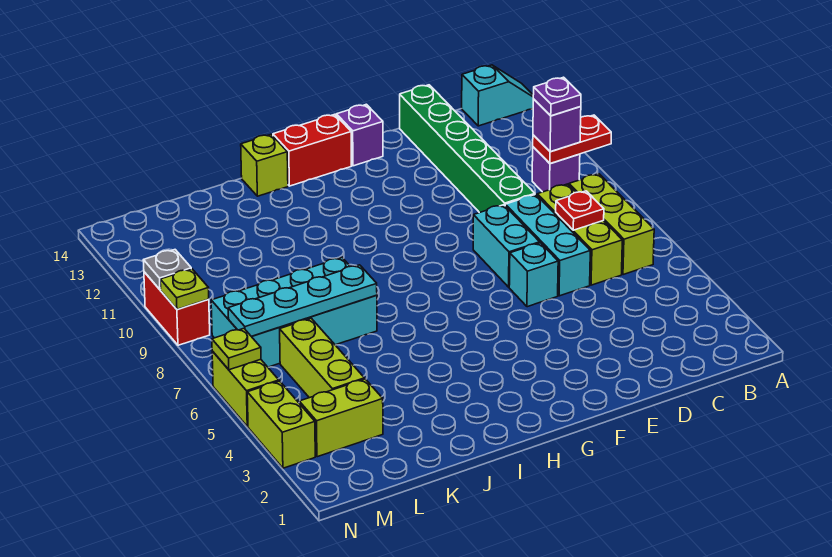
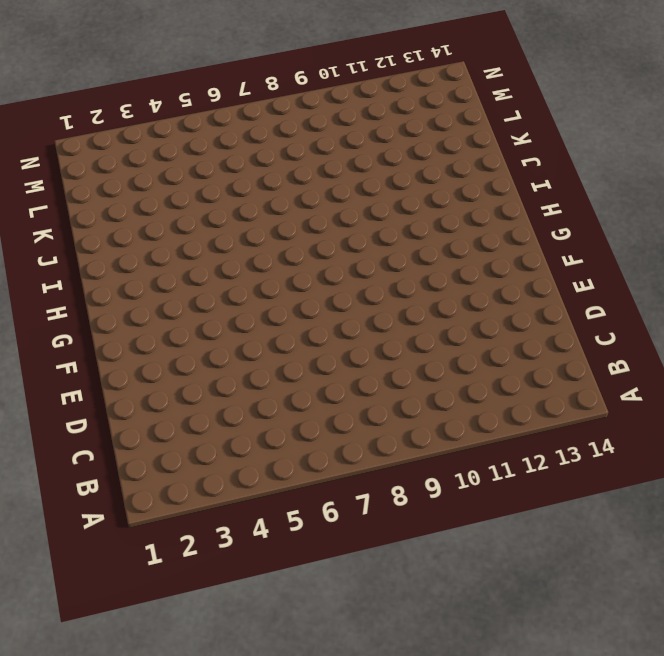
none -> cyan slope A14:B14 level 1 top B
none -> lime brick B6:B8 level 1
none -> purple brick B10 level 1

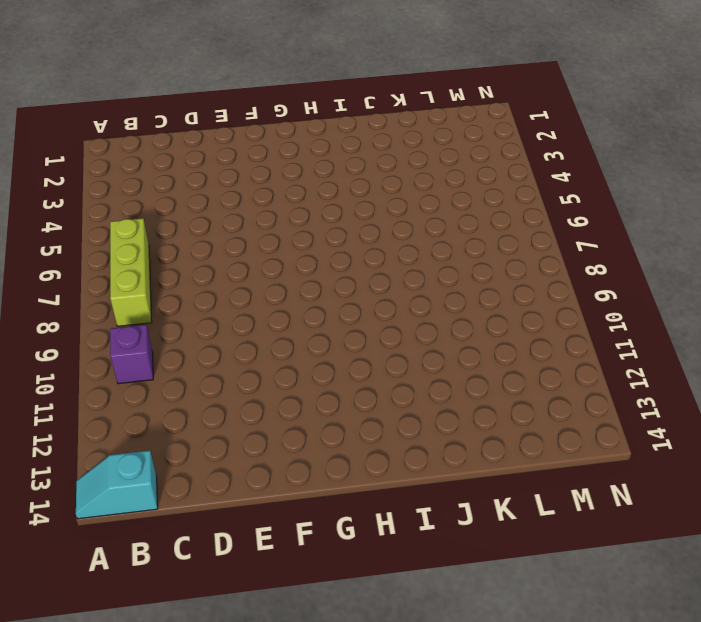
none -> lime brick C6:C8 level 1
none -> cyan brick D6:D8 level 1
none -> green brick D9:D14 level 1

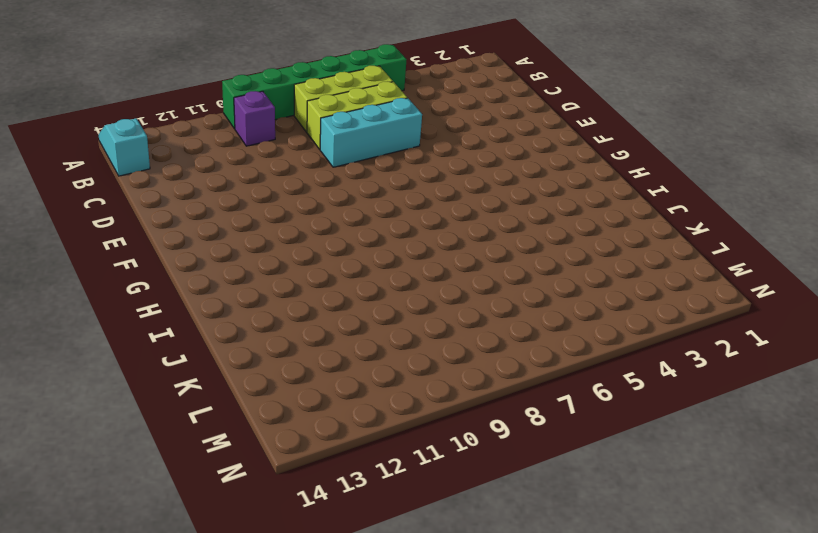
green brick A5:A10 level 1 -> green brick D9:D14 level 1
none -> cyan brick E6 level 1
none -> cyan brick E7:E8 level 1
none -> purple brick F14 level 1

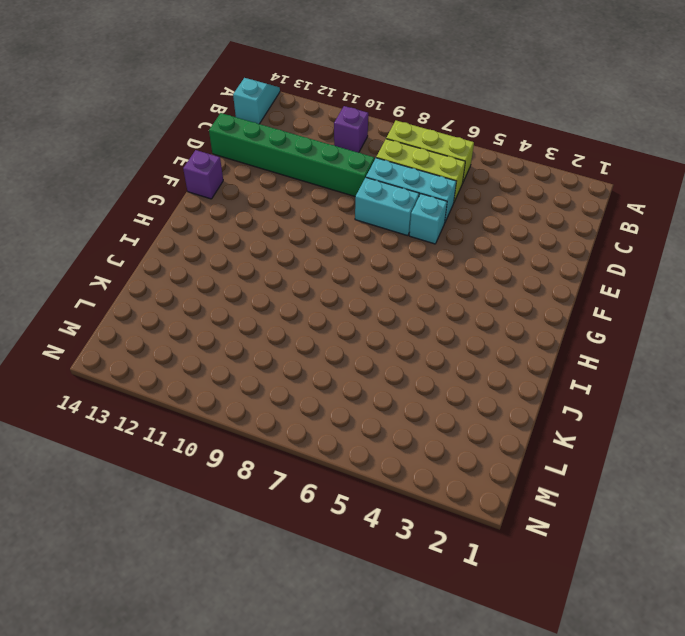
none -> red brick G14:H14 level 1
none -> lime brick I14 level 1
none -> cyan brick J7:M8 level 1

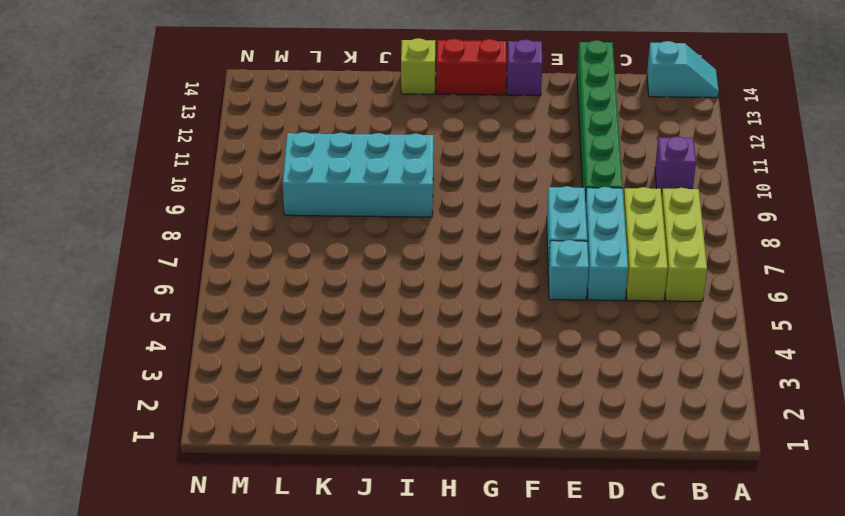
cyan brick I9:L10 level 1 -> cyan brick J7:M8 level 1
none -> lime brick L3:M3 level 1
none -> lime brick L4:L6 level 1
none -> lime brick N3:N4 level 1

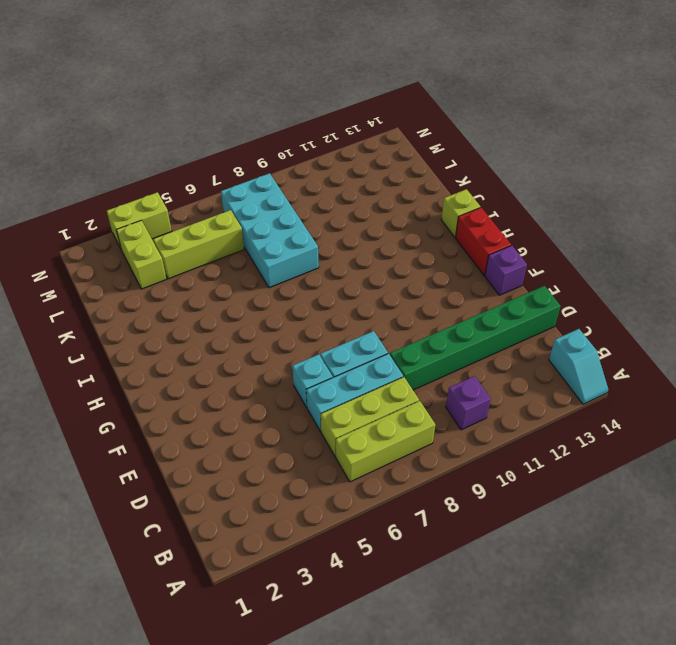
none -> lime brick N5:N6 level 1
none -> red brick N9:N10 level 1
none -> red plate A10:B10 level 2

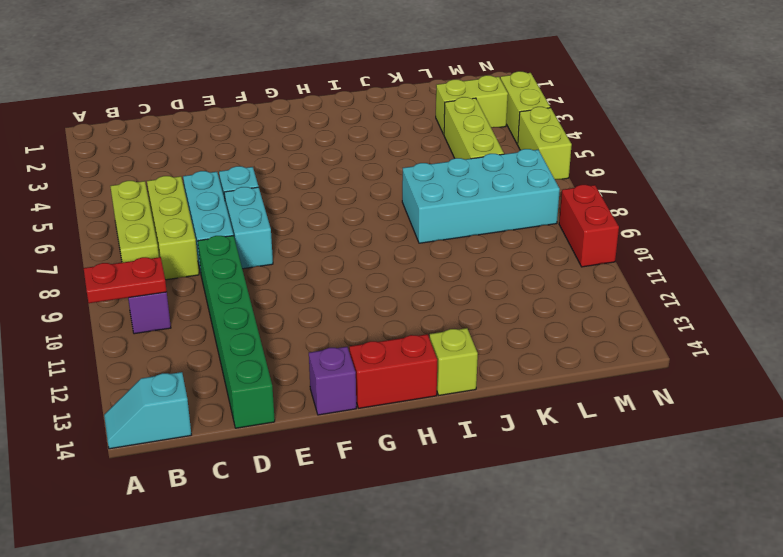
none -> red plate C7 level 2
none -> cyan plate J7:M7 level 2
none -> lime plate N6 level 2

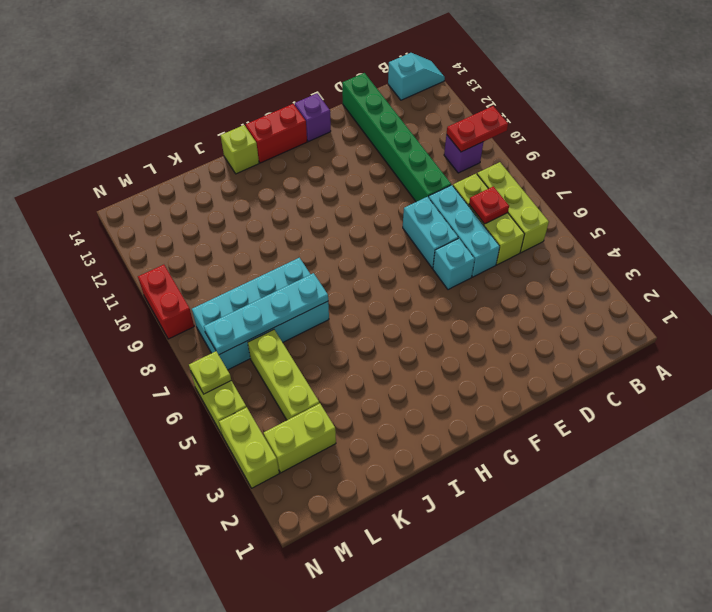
none -> lime plate N9 level 2
none -> grey plate N10 level 2
none -> purple brick B10 level 3

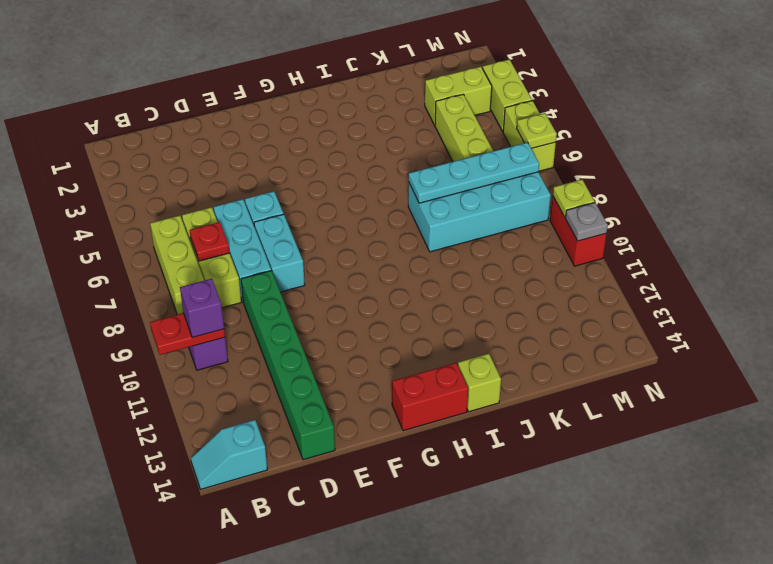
none -> purple brick F14 level 1
none -> purple plate B10 level 4

